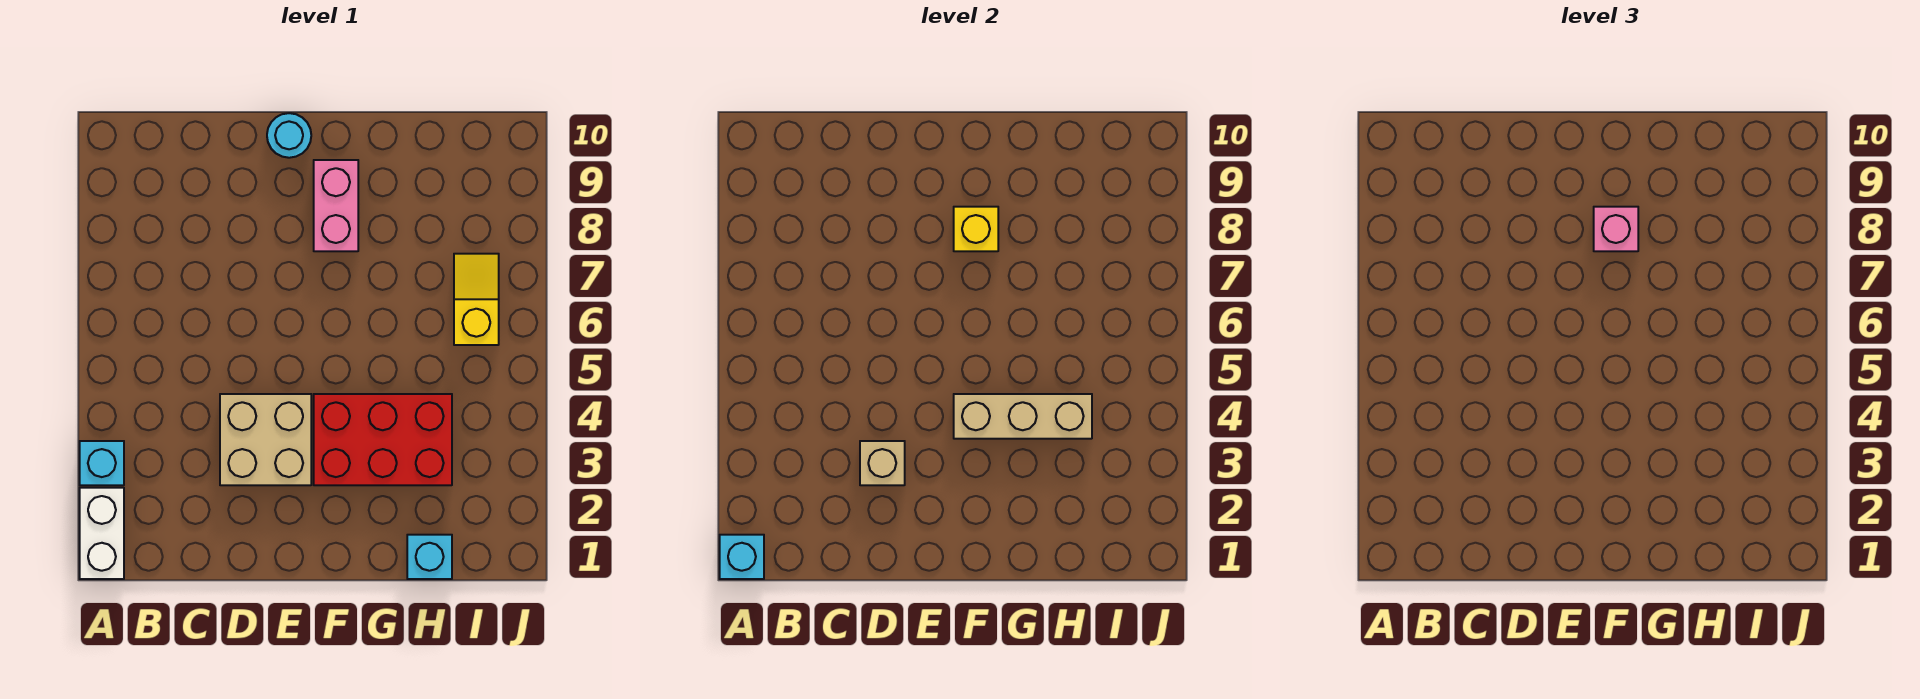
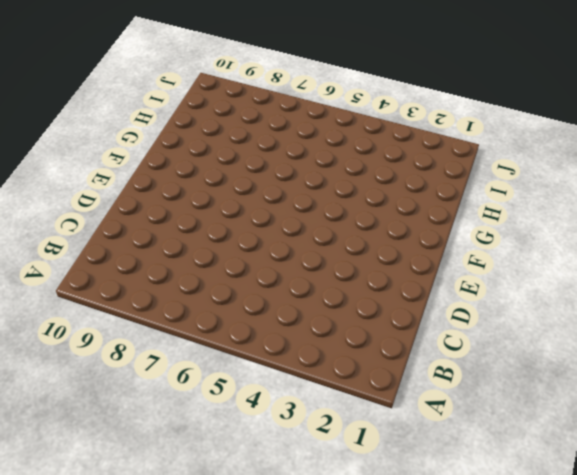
none -> white brick A1:A2 level 1
none -> cyan brick A3 level 1
none -> tan brick D3:E4 level 1

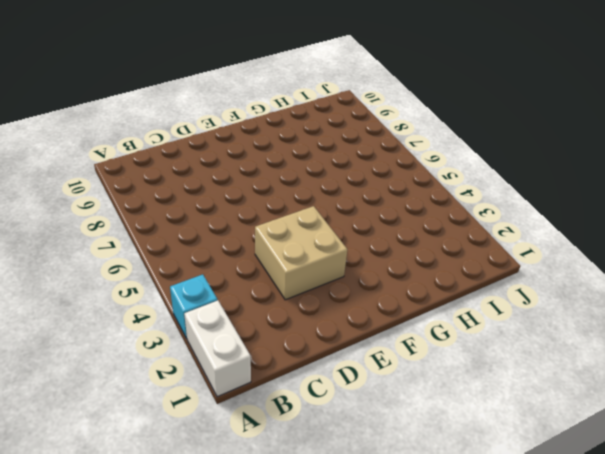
none -> cyan round brick E10 level 1
none -> red brick F3:H4 level 1
none -> pink brick F8:F9 level 1

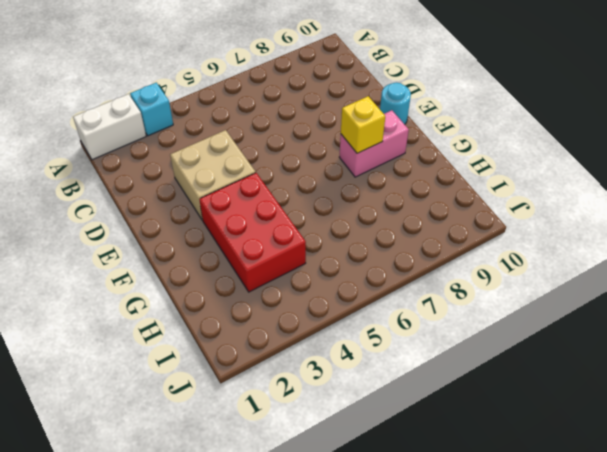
none -> cyan brick H1 level 1
none -> yellow slope I6:I7 level 1 top 6
none -> cyan brick A1 level 2

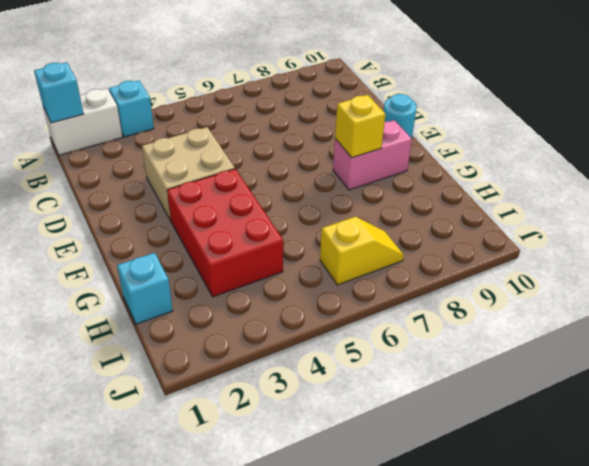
none -> tan brick D3 level 2
none -> tan brick F4:H4 level 2
none -> pink brick F8 level 3

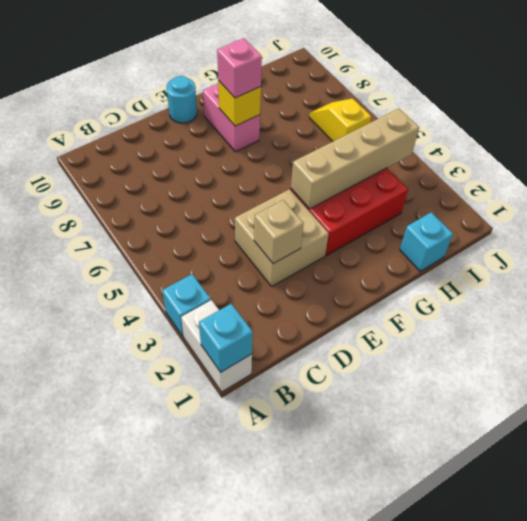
tan brick F4:I4 level 2 -> tan brick F4:H4 level 2

